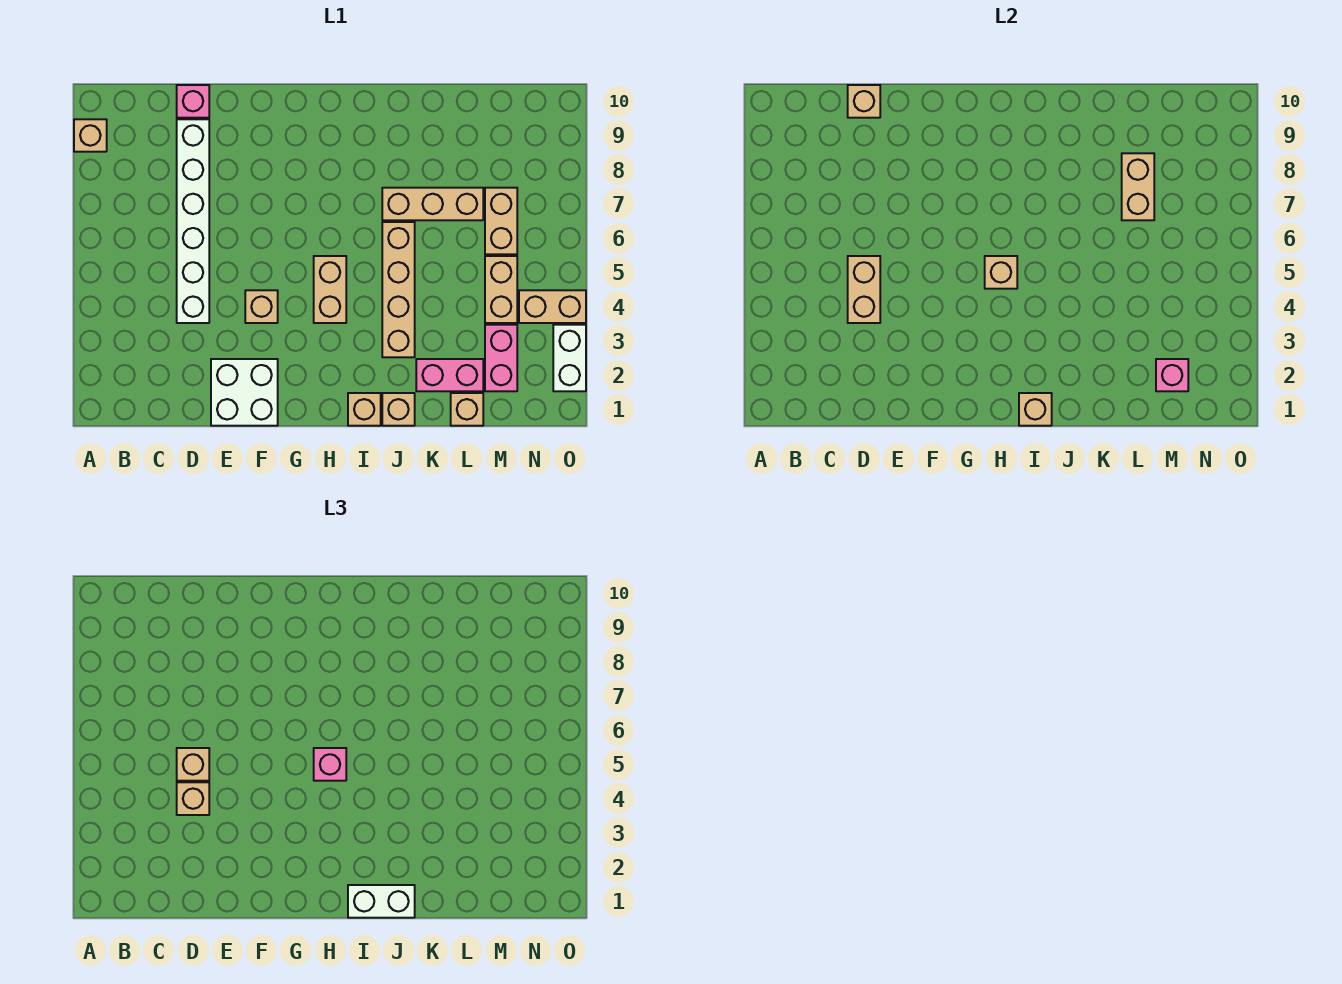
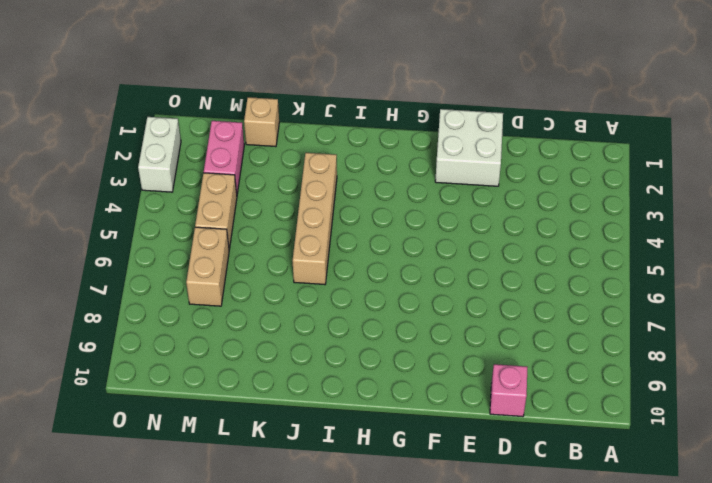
none -> tan brick A9 level 1
none -> white brick D4:D9 level 1
none -> tan brick F4 level 1

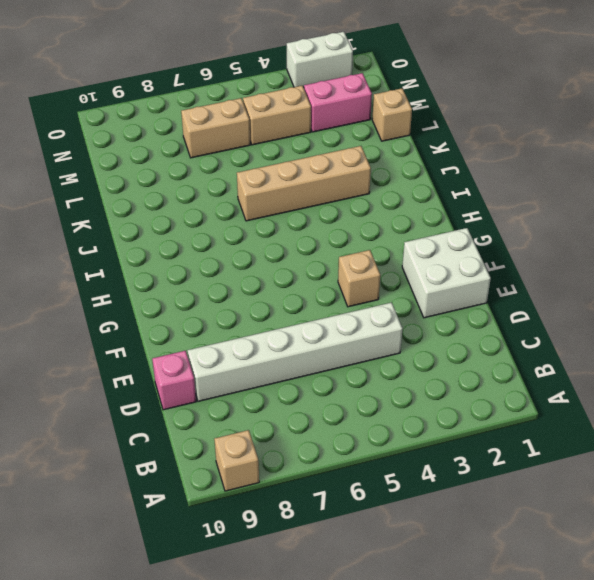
none -> tan brick H4:H5 level 1
none -> tan brick I1 level 1
none -> tan brick J1 level 1

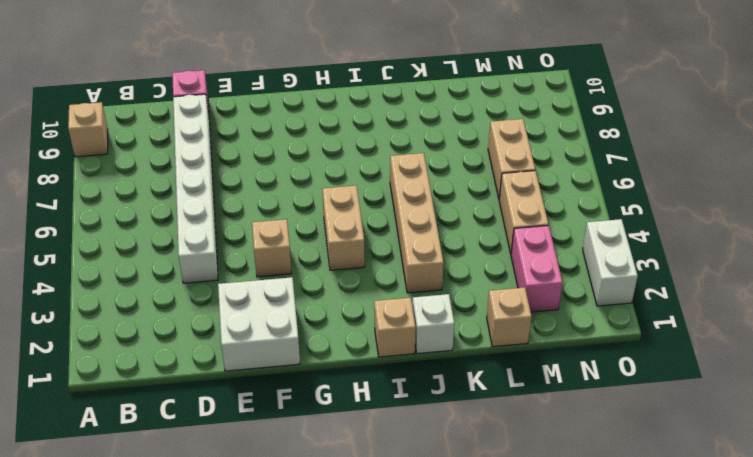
white brick J1 level 1 -> tan brick J1 level 1
none -> tan brick J7:L7 level 1
none -> pink brick K2:L2 level 1
none -> tan brick N4:O4 level 1

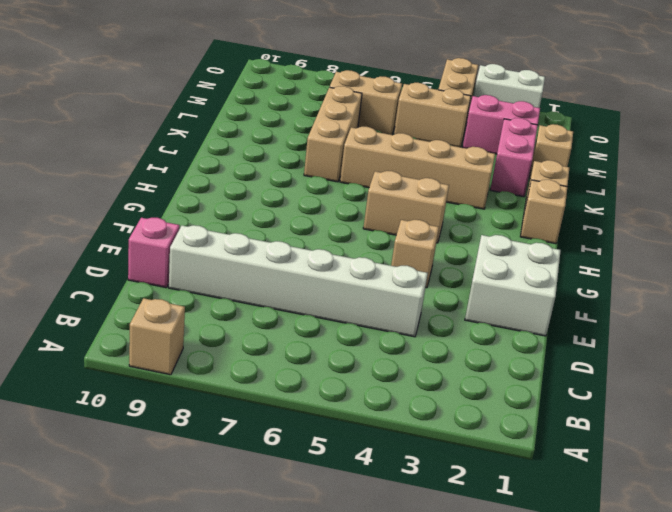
none -> tan brick D4:D5 level 2
none -> tan brick D10 level 2
none -> tan brick H5 level 2

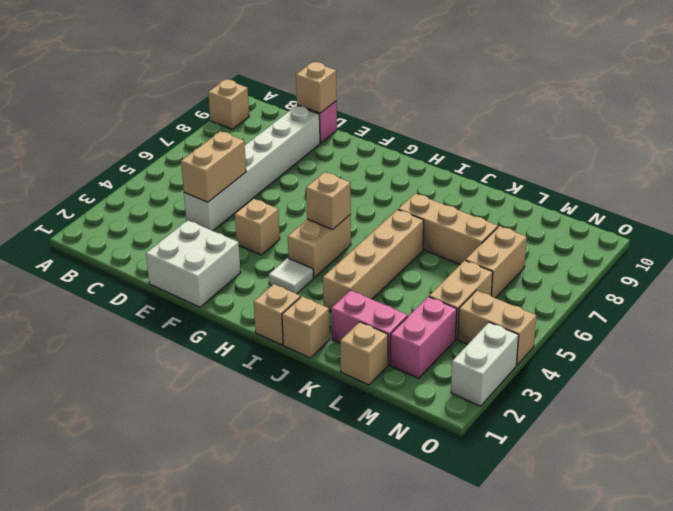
white tile H3 level 1 -> none
none -> tan brick I1 level 2
none -> tan brick L7:L8 level 2
none -> pink brick M2 level 2

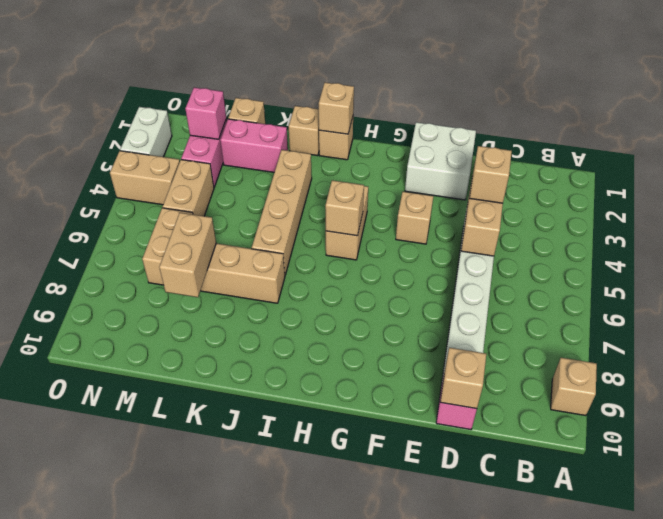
none -> tan brick D5 level 3
none -> pink brick H5 level 3
none -> white brick I1:J1 level 3

